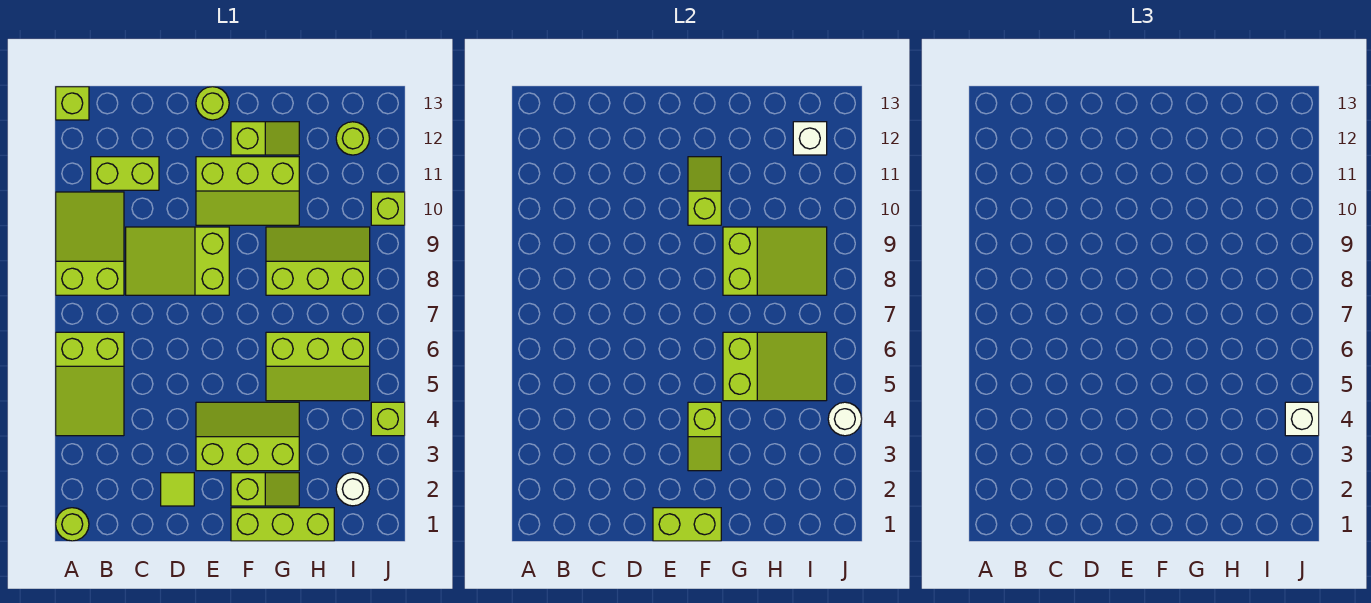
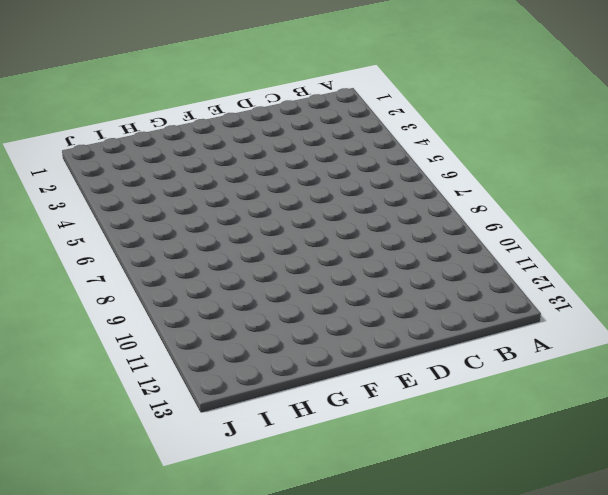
none -> lime round brick A1 level 1
none -> lime slope A4:B6 level 1 top 6
none -> lime slope A8:B10 level 1 top 8

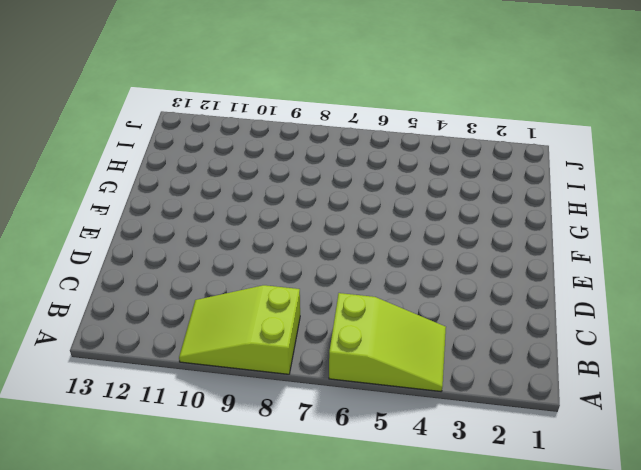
none -> lime round brick A1 level 1
none -> lime brick A13 level 1
none -> lime brick B11:C11 level 1

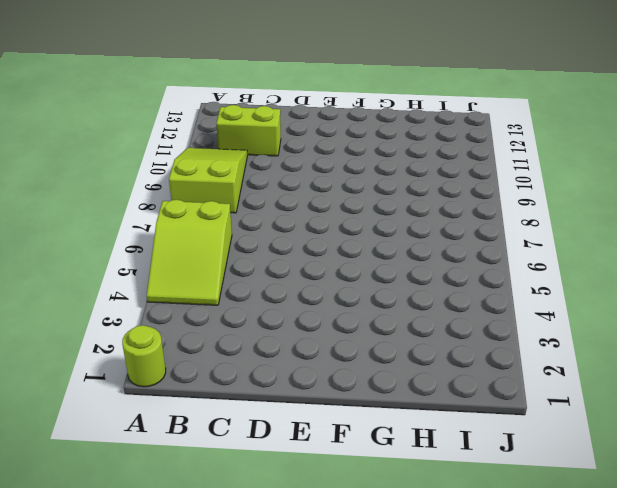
none -> lime brick A13 level 1
none -> lime slope C8:E9 level 1 top E
none -> lime tile D2 level 1

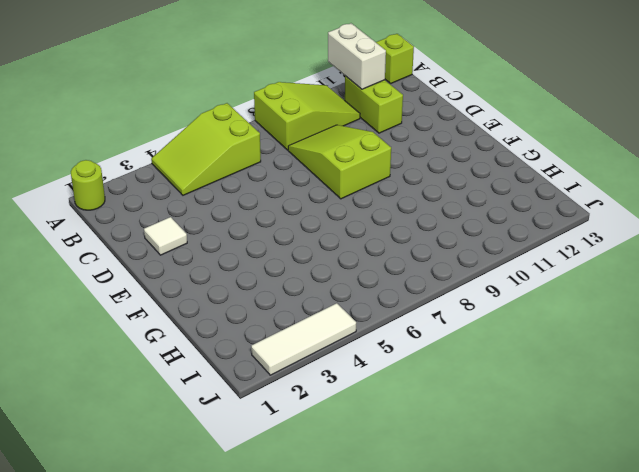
white brick A11:B11 level 2 -> none
white tile D2 level 1 -> lime tile D2 level 1
white tile J2:J4 level 1 -> lime brick J4 level 1
none -> lime slope E3:G4 level 1 top 3
none -> lime slope E10:G11 level 1 top 11
none -> lime round brick E13 level 1

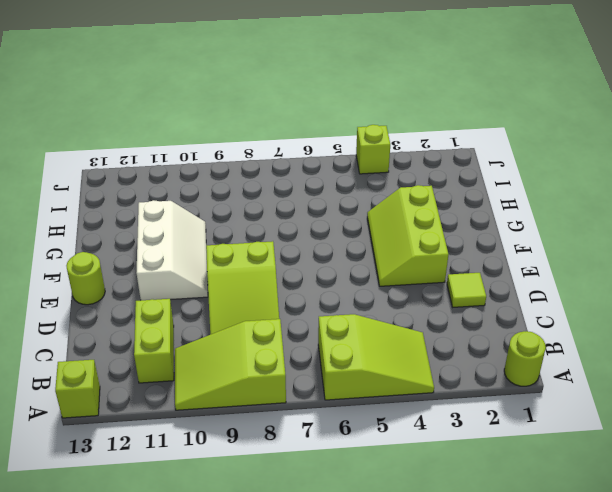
white slope E10:G11 level 1 top 11 -> lime slope E10:G11 level 1 top 11
none -> lime brick F1:H1 level 1
none -> lime slope F2:G2 level 1 top F
none -> lime slope F12:G12 level 1 top F

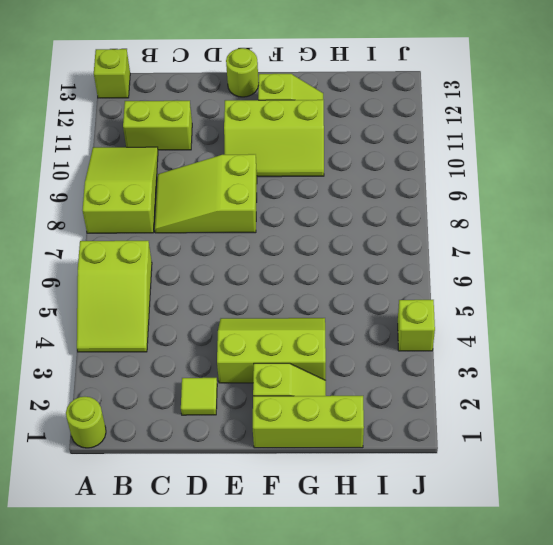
none -> lime slope G5:I6 level 1 top 6
none -> lime slope G8:I9 level 1 top 8
none -> white round brick I2 level 1

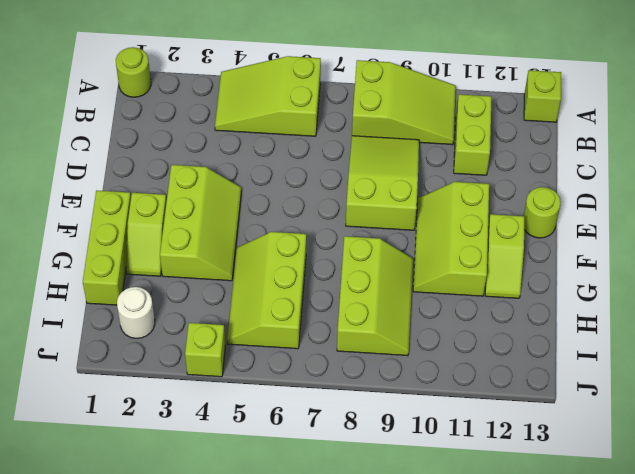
none -> lime tile D2 level 1
none -> lime round brick I12 level 1
none -> lime brick J10 level 1

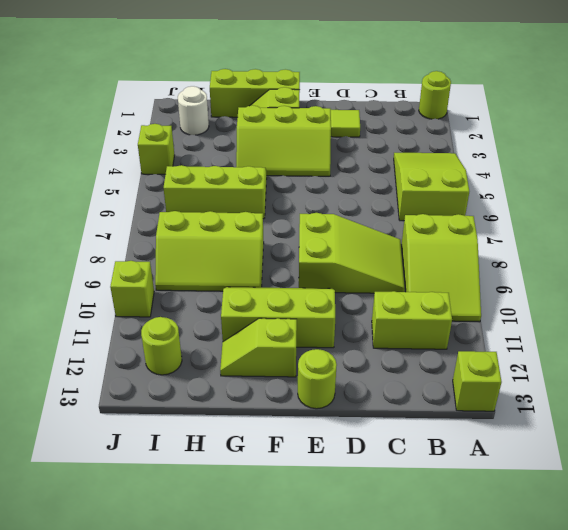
none -> lime brick E1:F1 level 2
none -> lime slope F3:F4 level 2 top 4
none -> lime slope F10:F11 level 2 top 10

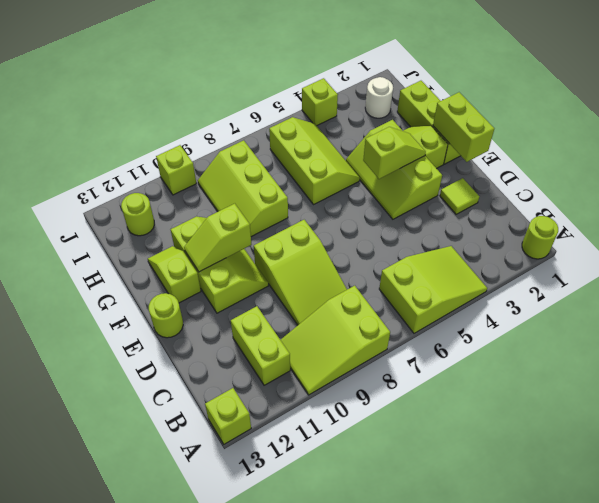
none -> lime slope G5:I6 level 2 top G
none -> lime slope G8:I9 level 2 top G
none -> white brick I12 level 2

